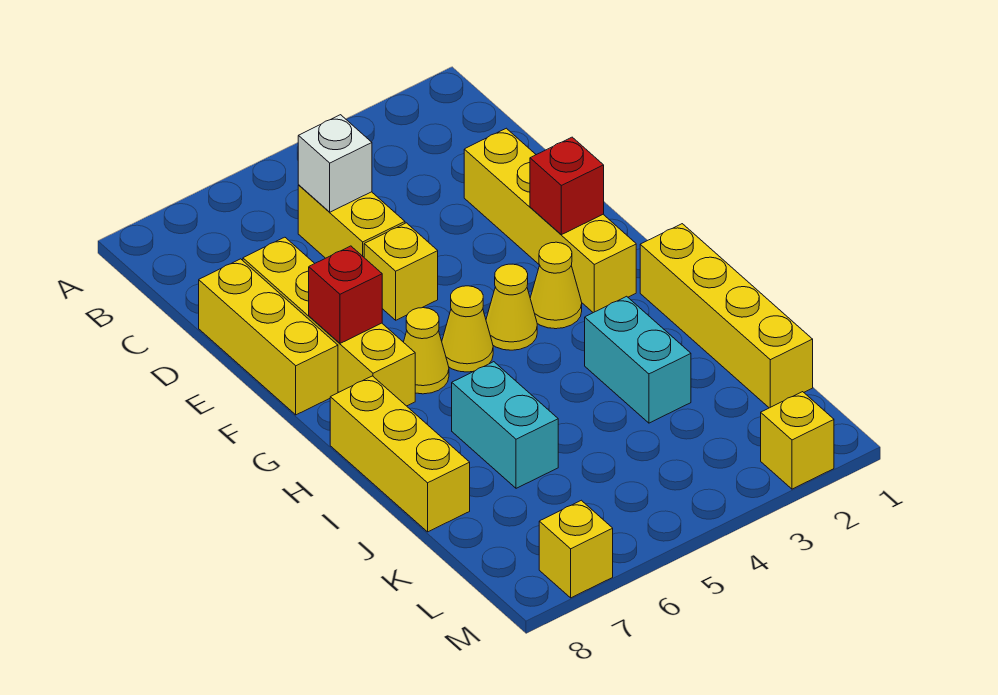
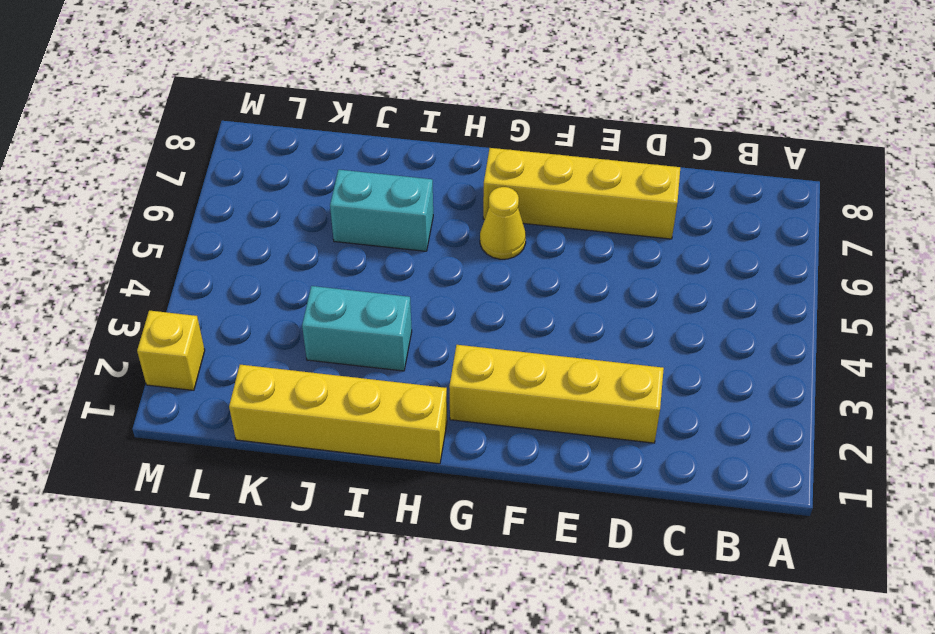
none -> yellow brick C5:D5 level 1
none -> yellow brick D8:F8 level 1
none -> yellow brick E5 level 1

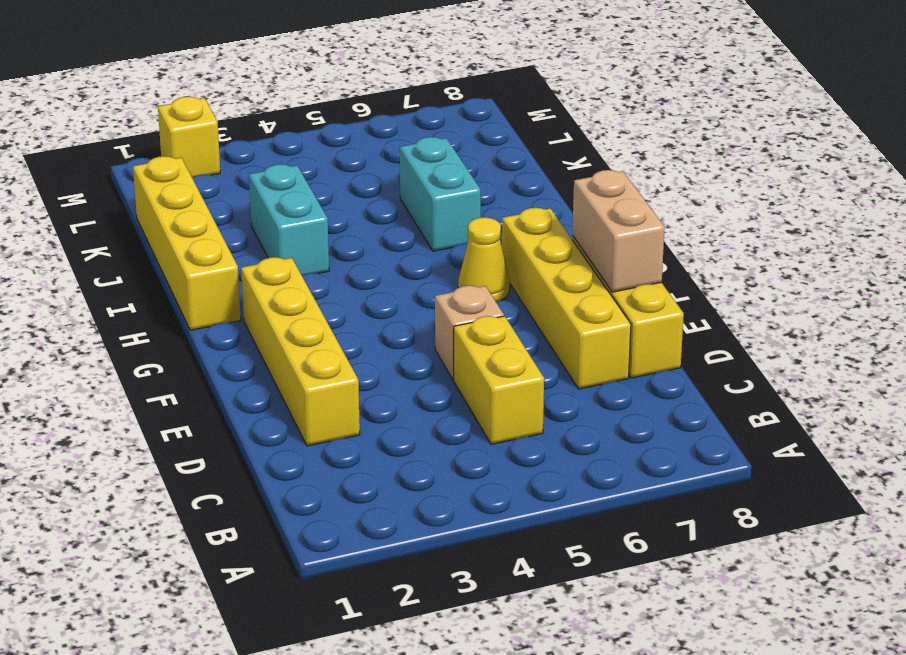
tan brick E5 level 1 -> yellow brick E5 level 1
tan brick E8:F8 level 2 -> none
none -> yellow cone G3 level 1
none -> yellow cone G4 level 1
none -> yellow cone G5 level 1

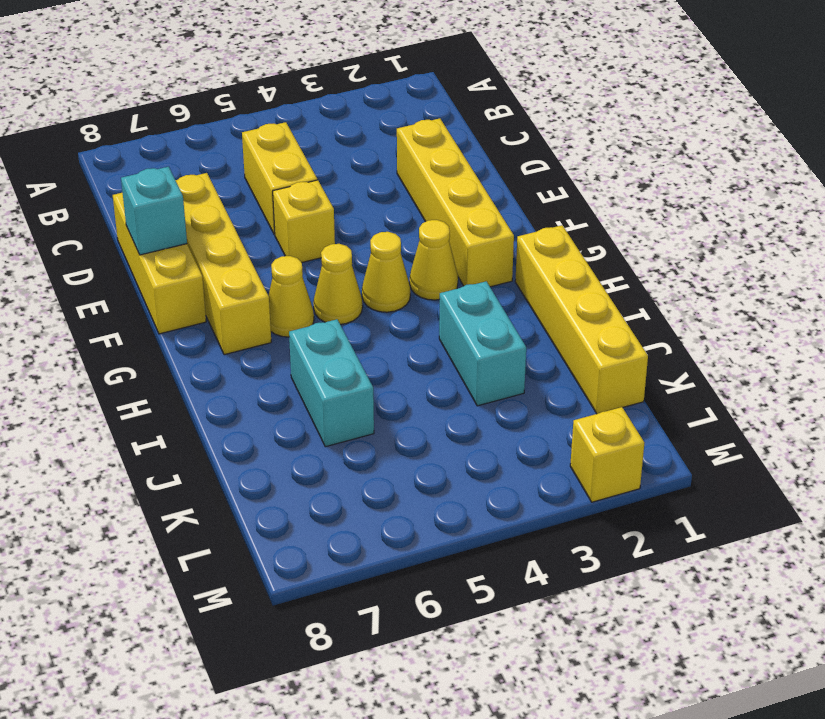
cyan brick E8 level 2 -> none
none -> yellow brick H8:J8 level 1
none -> yellow brick M7 level 1
none -> white brick C5 level 2

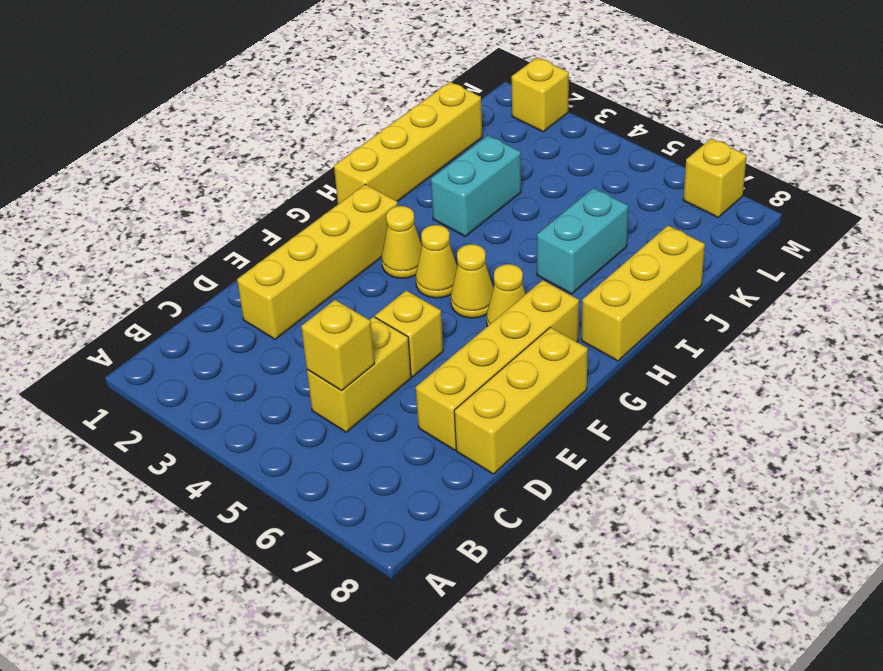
yellow brick C5 level 2 -> white brick C5 level 2
none -> red brick F2 level 2
none -> red brick F7 level 2

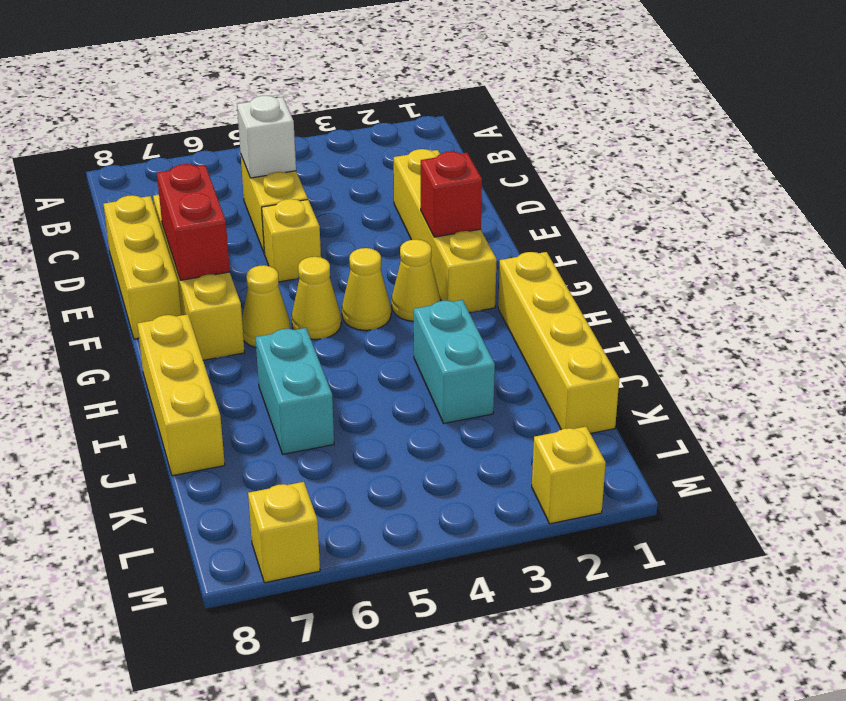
red brick E7:F7 level 2 -> red brick F7 level 2

